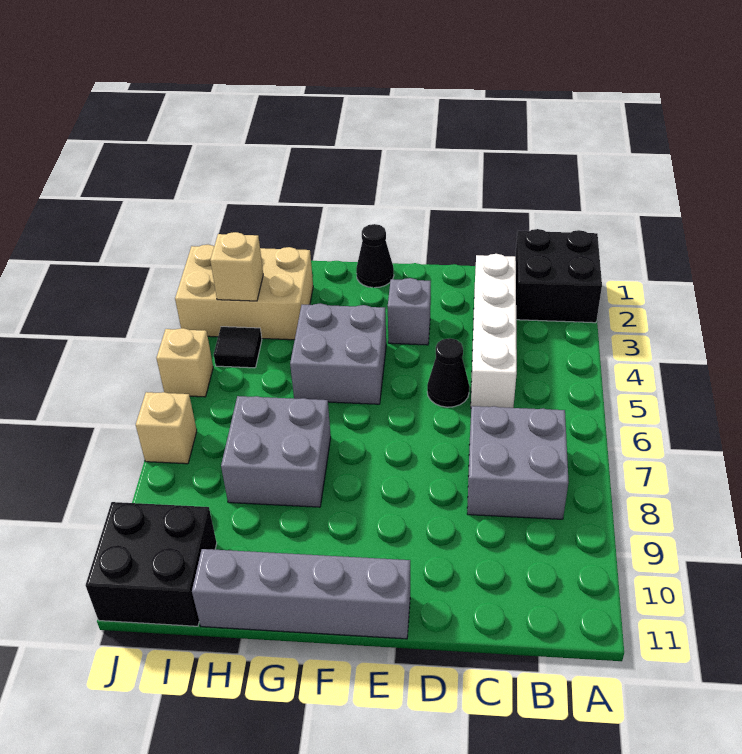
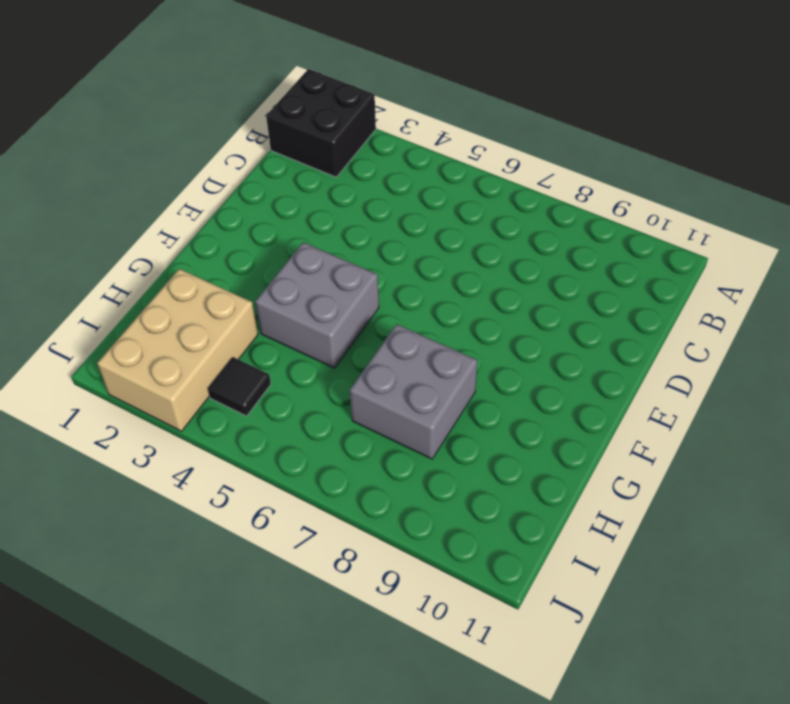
none -> grey brick B7:C8 level 1
none -> white brick C2:C5 level 1
none -> black cone D5 level 1

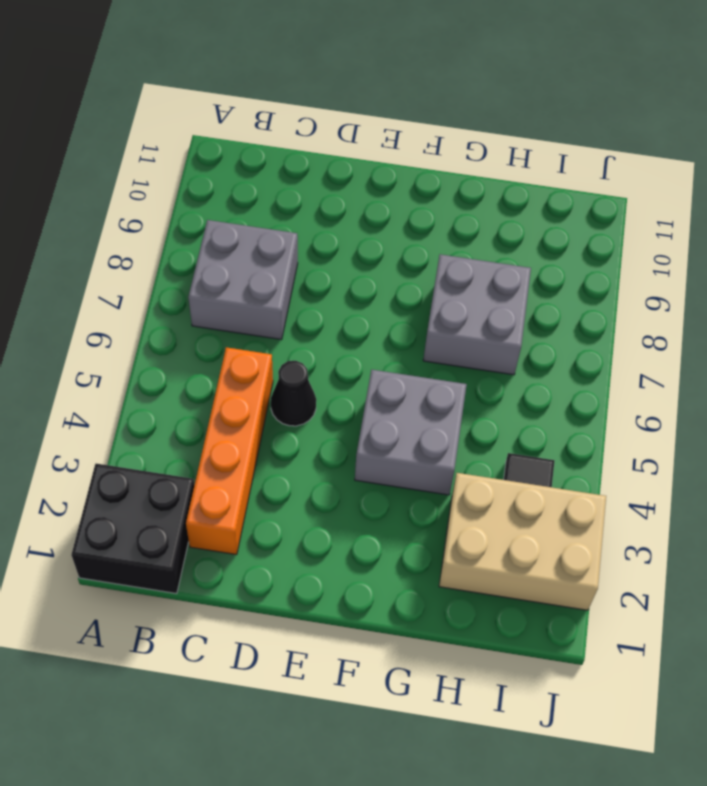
orange brick C2:C5 level 1 -> white brick C2:C5 level 1
none -> grey brick E3 level 1
none -> grey brick E11:H11 level 1
none -> black cone F1 level 1

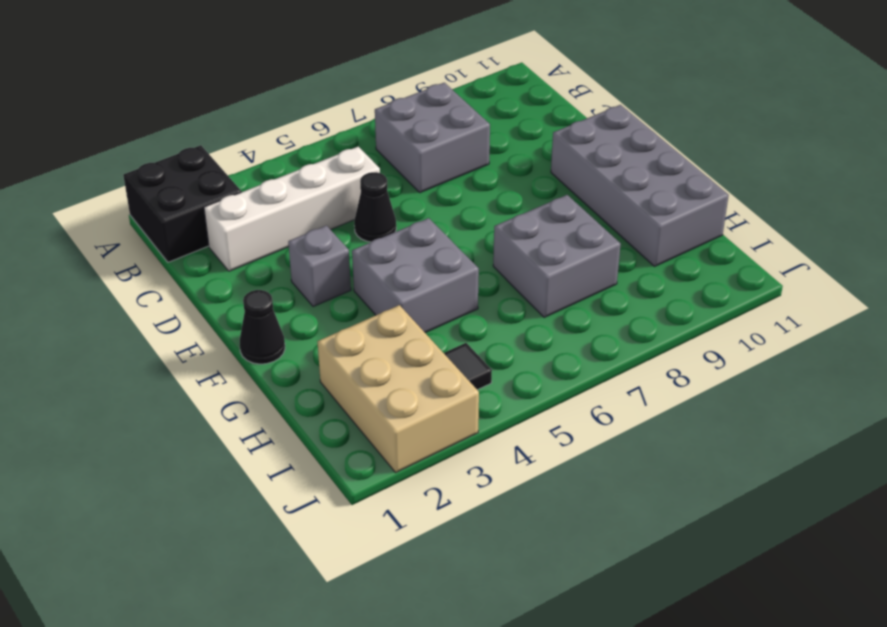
grey brick E10:H11 level 1 -> grey brick E11:H11 level 1
none -> black brick I10:J11 level 1
none -> tan brick J5 level 1
none -> tan brick J7 level 1

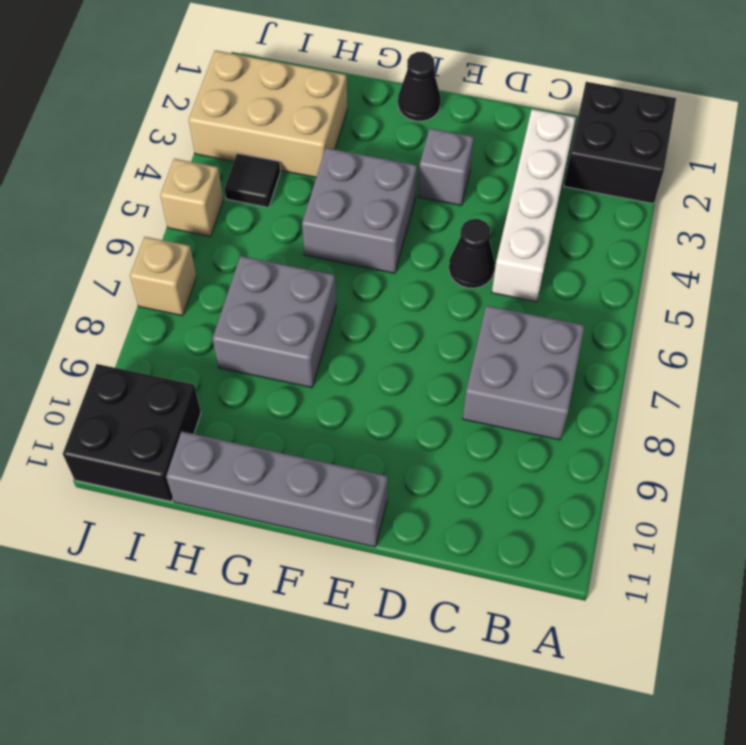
none -> tan brick I3 level 2

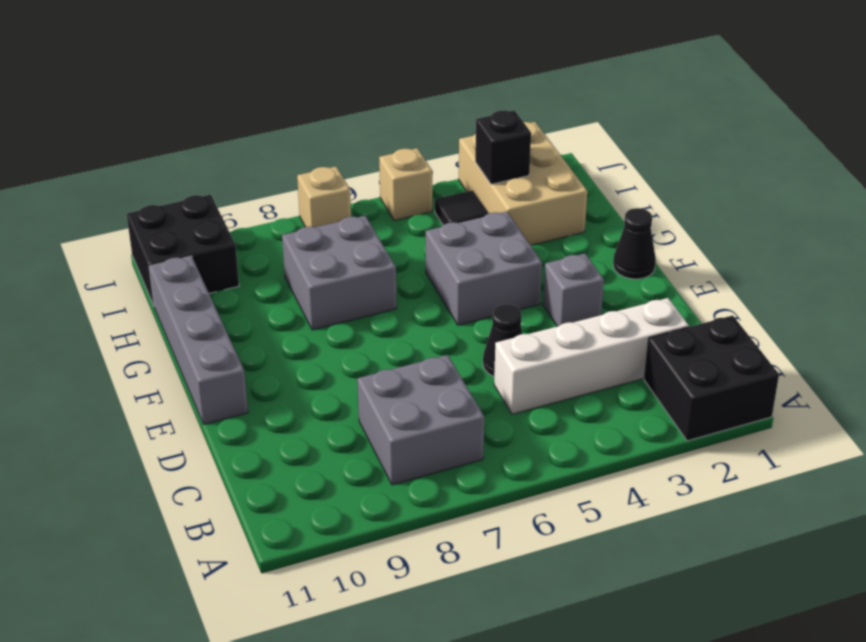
black brick I3 level 2 -> tan brick I3 level 2

